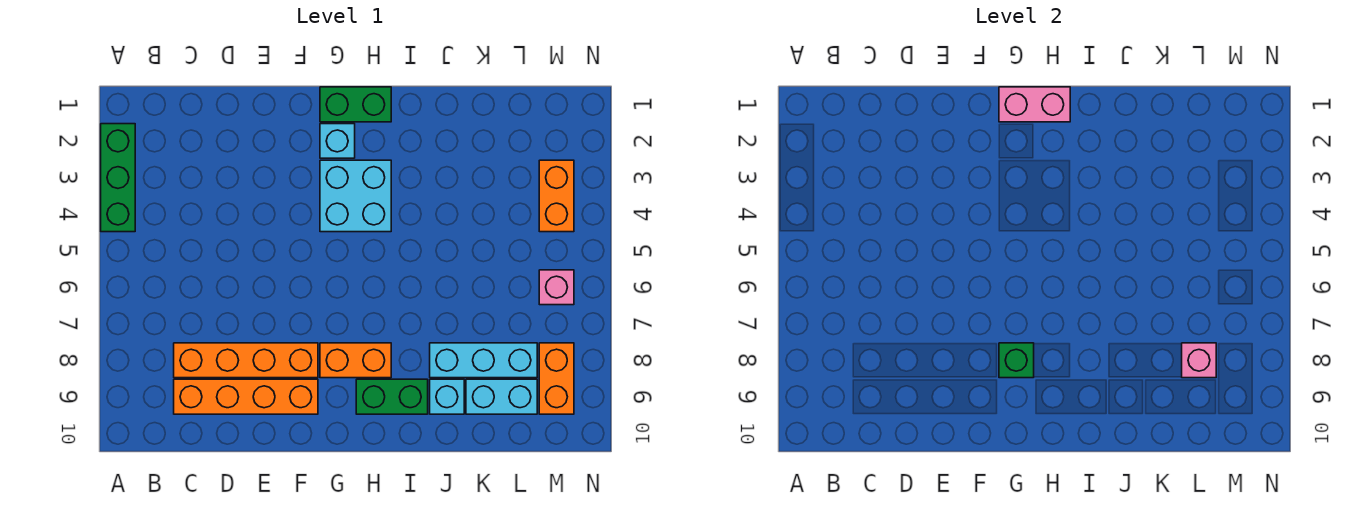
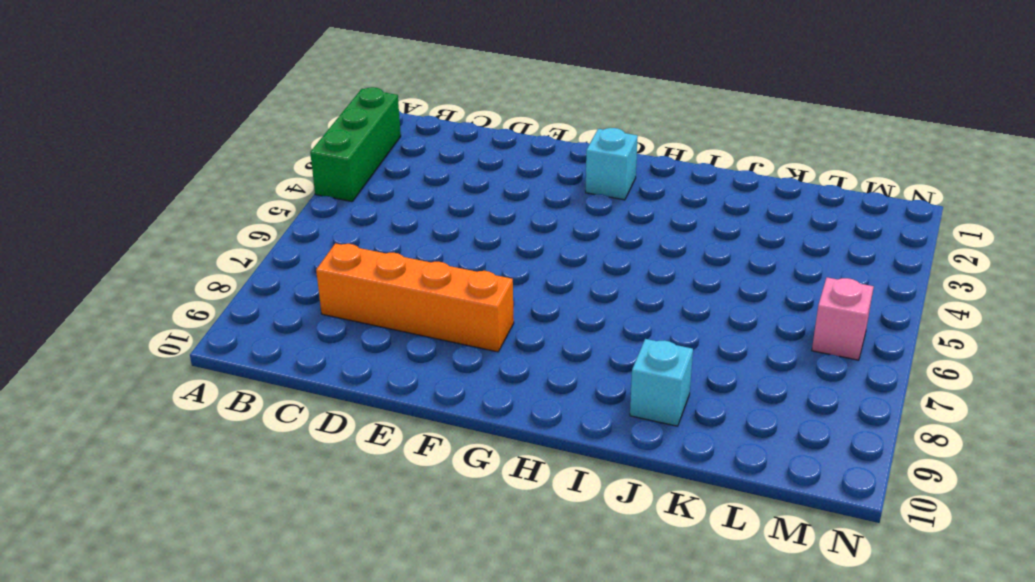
none -> orange brick C9:F9 level 1
none -> green brick G1:H1 level 1
none -> cyan brick G3:H4 level 1

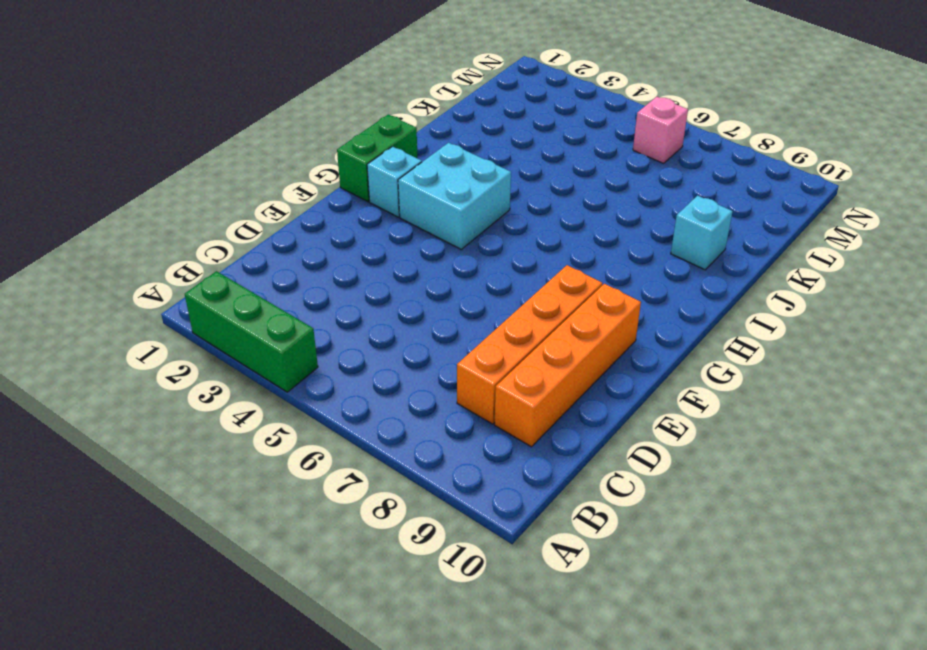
none -> orange brick G8:H8 level 1
none -> green brick H9:I9 level 1
none -> cyan brick J8:L8 level 1

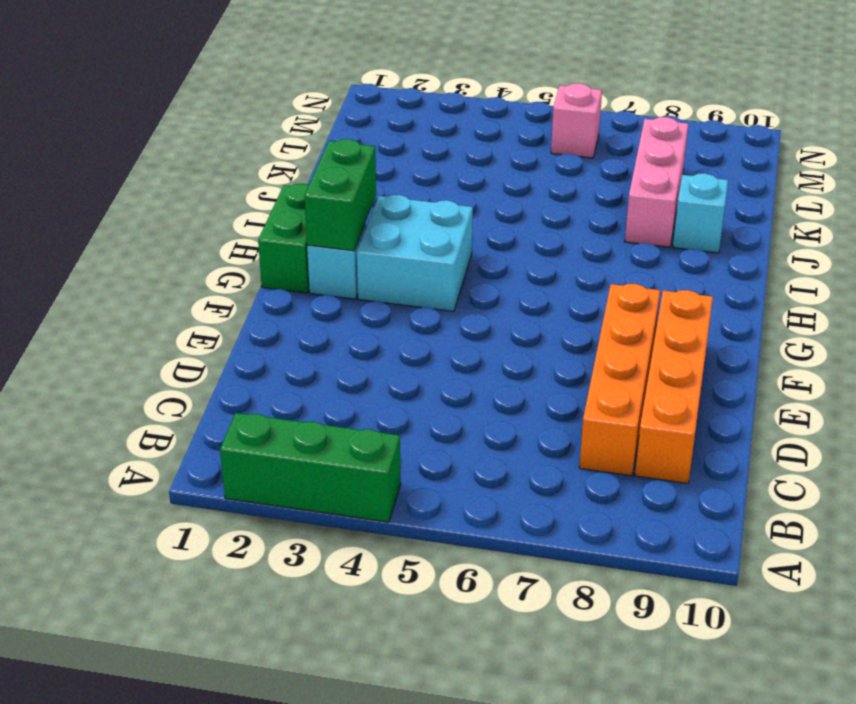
green brick G2:H2 level 2 -> green brick H9:I9 level 1
pink brick J8:L8 level 1 -> cyan brick J8:L8 level 1
none -> orange brick G8:H8 level 1
none -> cyan brick K9:L9 level 1
none -> orange brick M3:M4 level 1

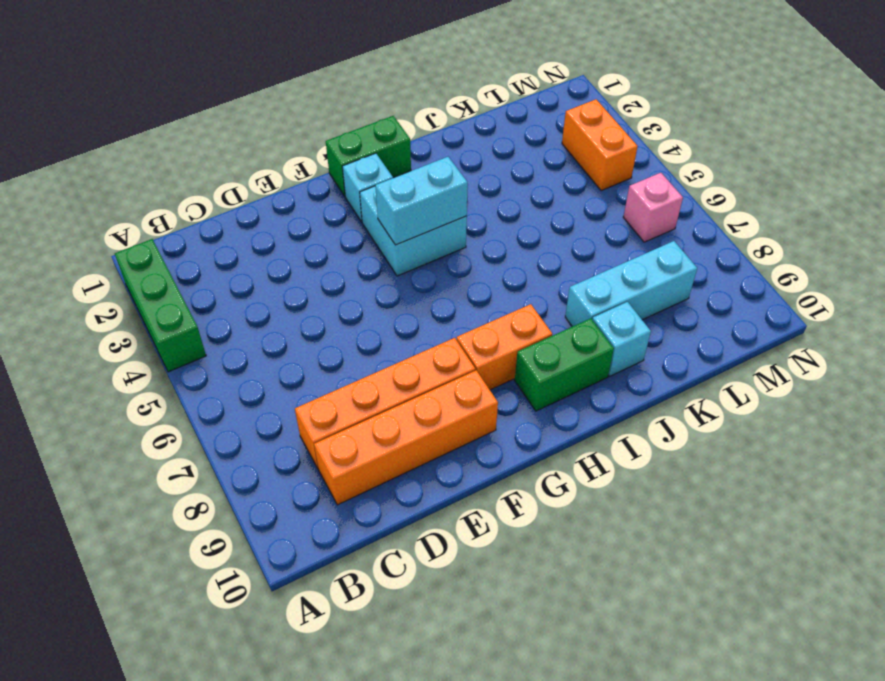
cyan brick G4:H4 level 2 -> cyan brick K9:L9 level 1
none -> orange brick M8:M9 level 1
none -> pink brick G1:H1 level 2
none -> green brick G8 level 2

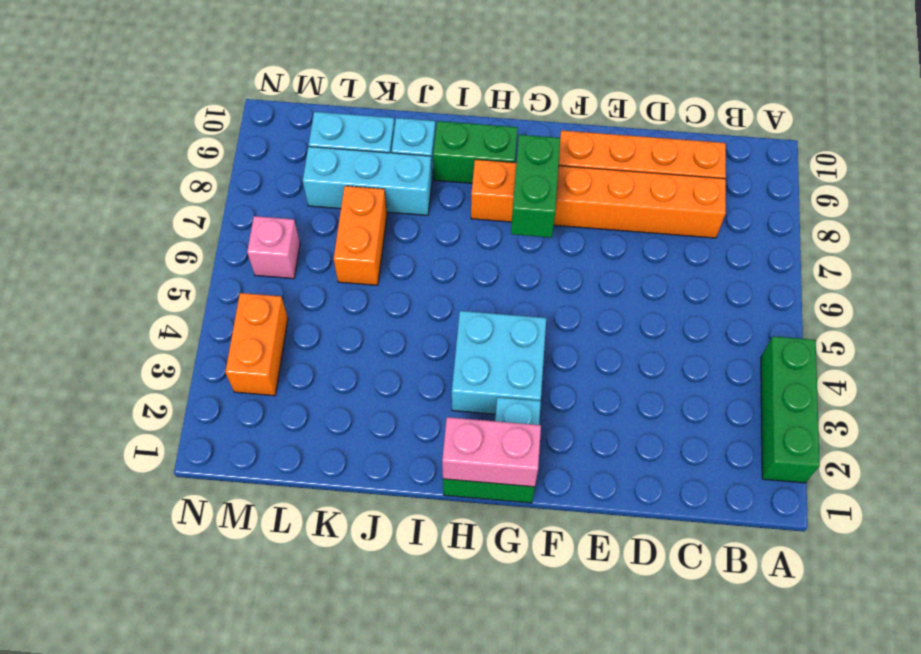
green brick G7:G8 level 2 -> green brick G8 level 2
orange brick K6:K7 level 1 -> orange brick M8:M9 level 1
none -> pink brick L8 level 2

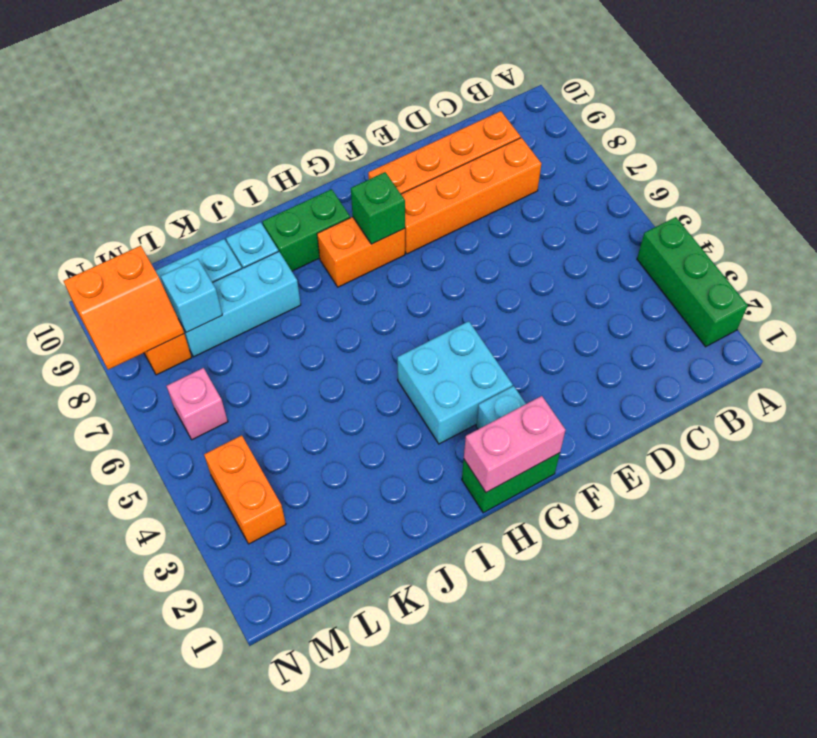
cyan brick L8 level 2 -> pink brick L8 level 2
orange slope M8:N9 level 2 top 9 -> none

